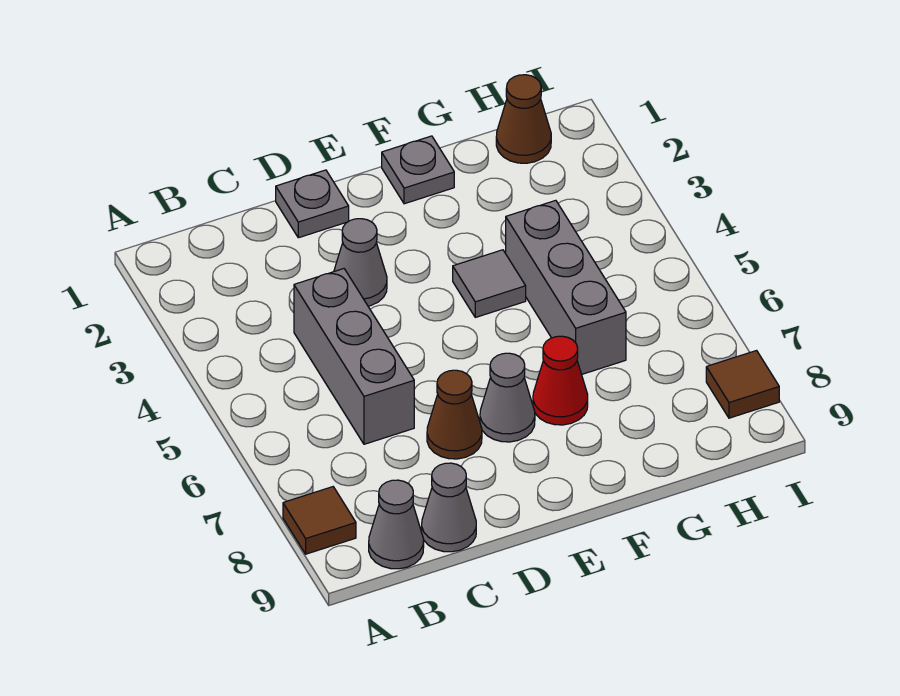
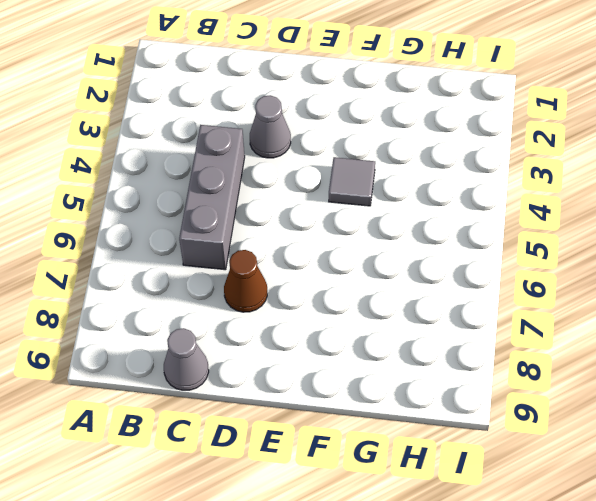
none -> brown tile A8 level 1
none -> grey cone B9 level 1
none -> grey plate D1 level 1

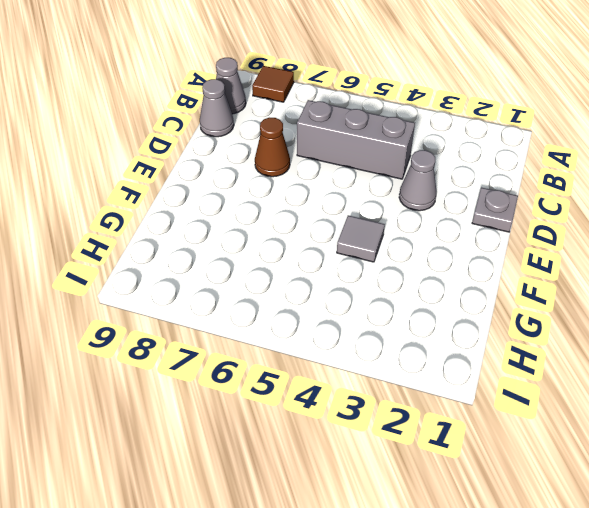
none -> grey cone E7 level 1
none -> grey plate F1 level 1
none -> red cone F7 level 1

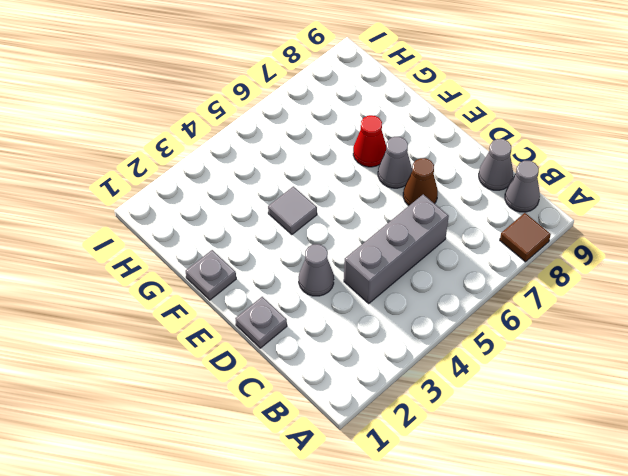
none -> grey brick G4:G6 level 1
none -> brown cone H1 level 1
none -> brown tile I8 level 1

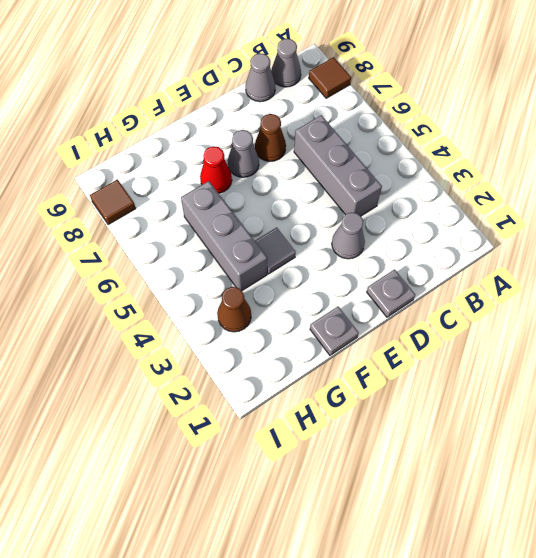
brown cone H3 level 1 -> brown cone H1 level 1

